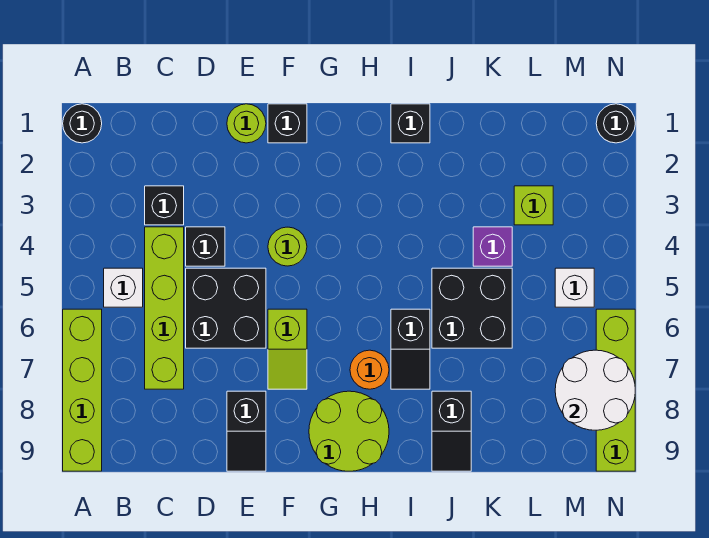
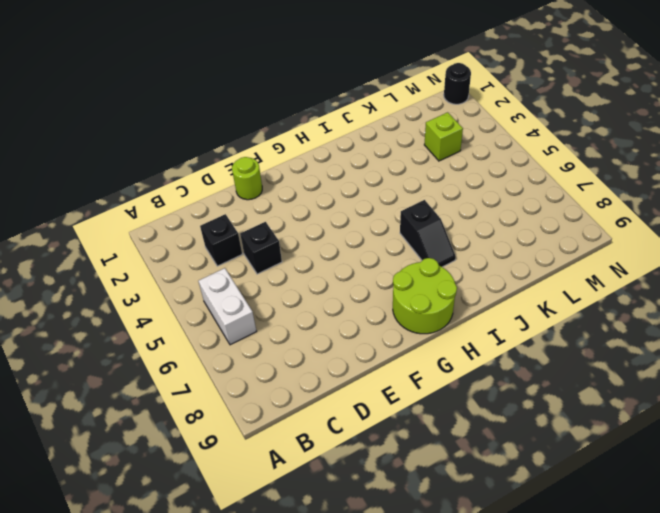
white brick B5:B6 level 1 -> white brick B5 level 1
none -> black round brick A1 level 1
none -> lime brick A6:A9 level 1
none -> lime brick C4:C7 level 1

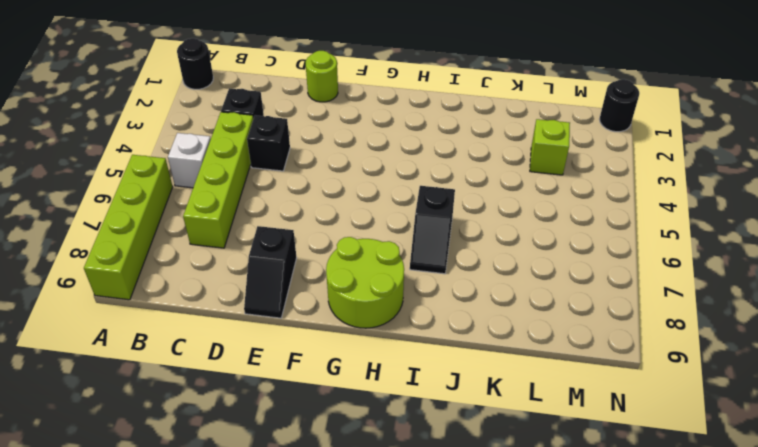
none -> black brick D5:E6 level 1
none -> black brick F1 level 1
none -> lime round brick F4 level 1

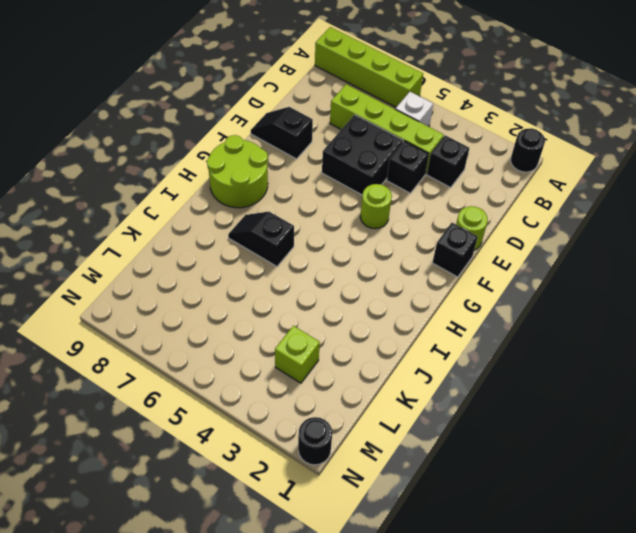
none -> lime slope F6:F7 level 1 top 6
none -> orange round brick H7 level 1
none -> black brick I1 level 1

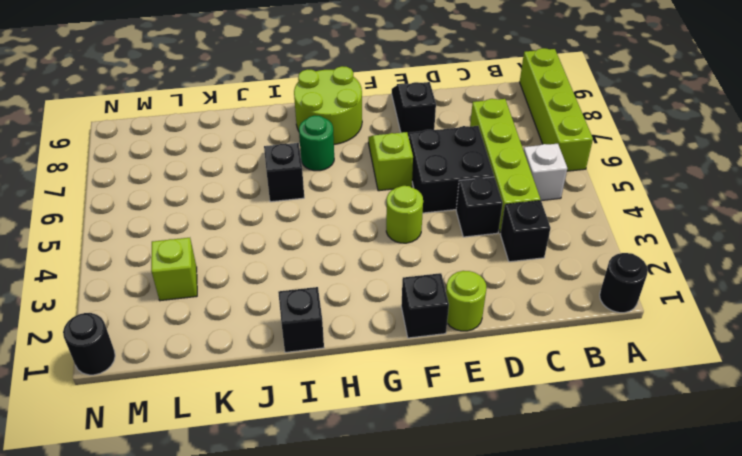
green round brick H7 level 1 -> orange round brick H7 level 1
none -> black brick J5:K6 level 1
none -> black slope J8:J9 level 1 top 8
none -> purple brick K4 level 1

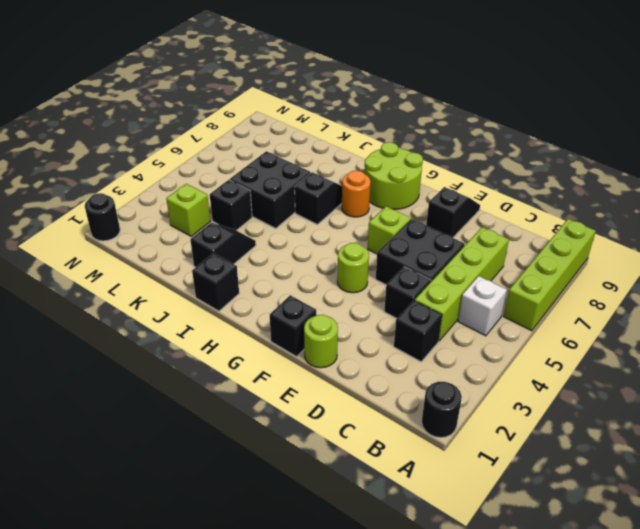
black slope J2:J3 level 1 top 2 -> black slope J8:J9 level 1 top 8
black brick K4 level 1 -> purple brick K4 level 1
none -> white brick M5 level 1
none -> lime brick N6:N9 level 1
none -> white round brick M7:N8 level 2

